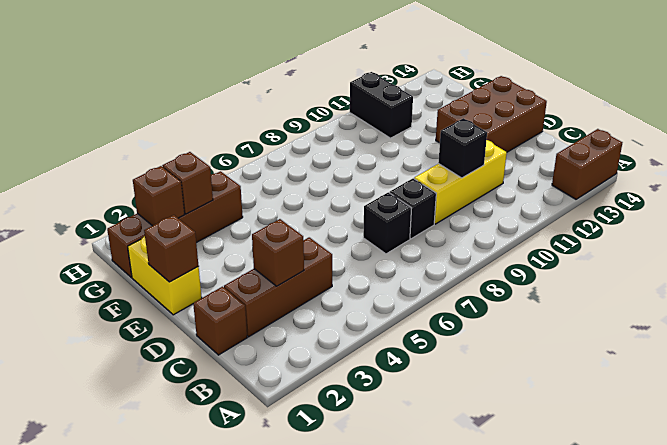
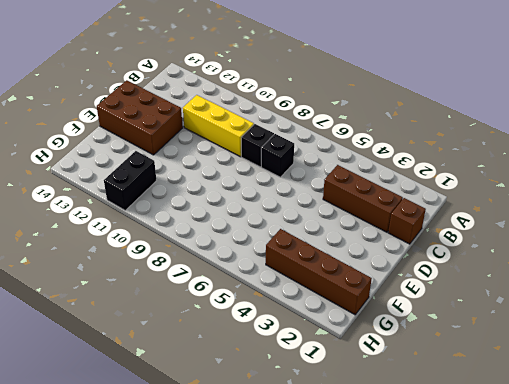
none -> brown brick A13:A14 level 1
none -> yellow brick E1:F1 level 1
none -> brown brick C3 level 2

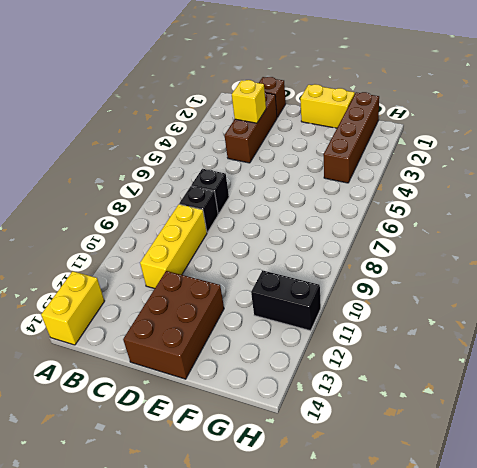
yellow brick A13:A14 level 1 -> brown brick A13:A14 level 1
yellow brick C3 level 2 -> brown brick C3 level 2
none -> black brick C10 level 2
none -> brown brick E1 level 2
none -> brown brick G2 level 2

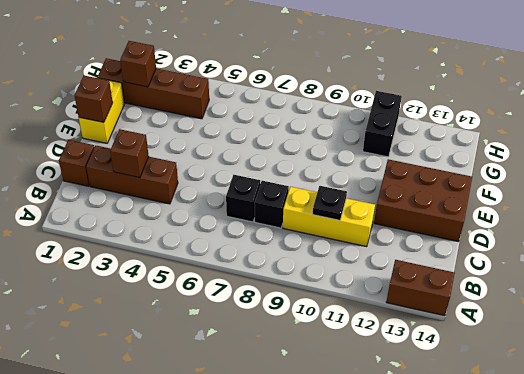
black plate C10 level 2 -> black brick C10 level 2
none -> brown brick G3 level 2

